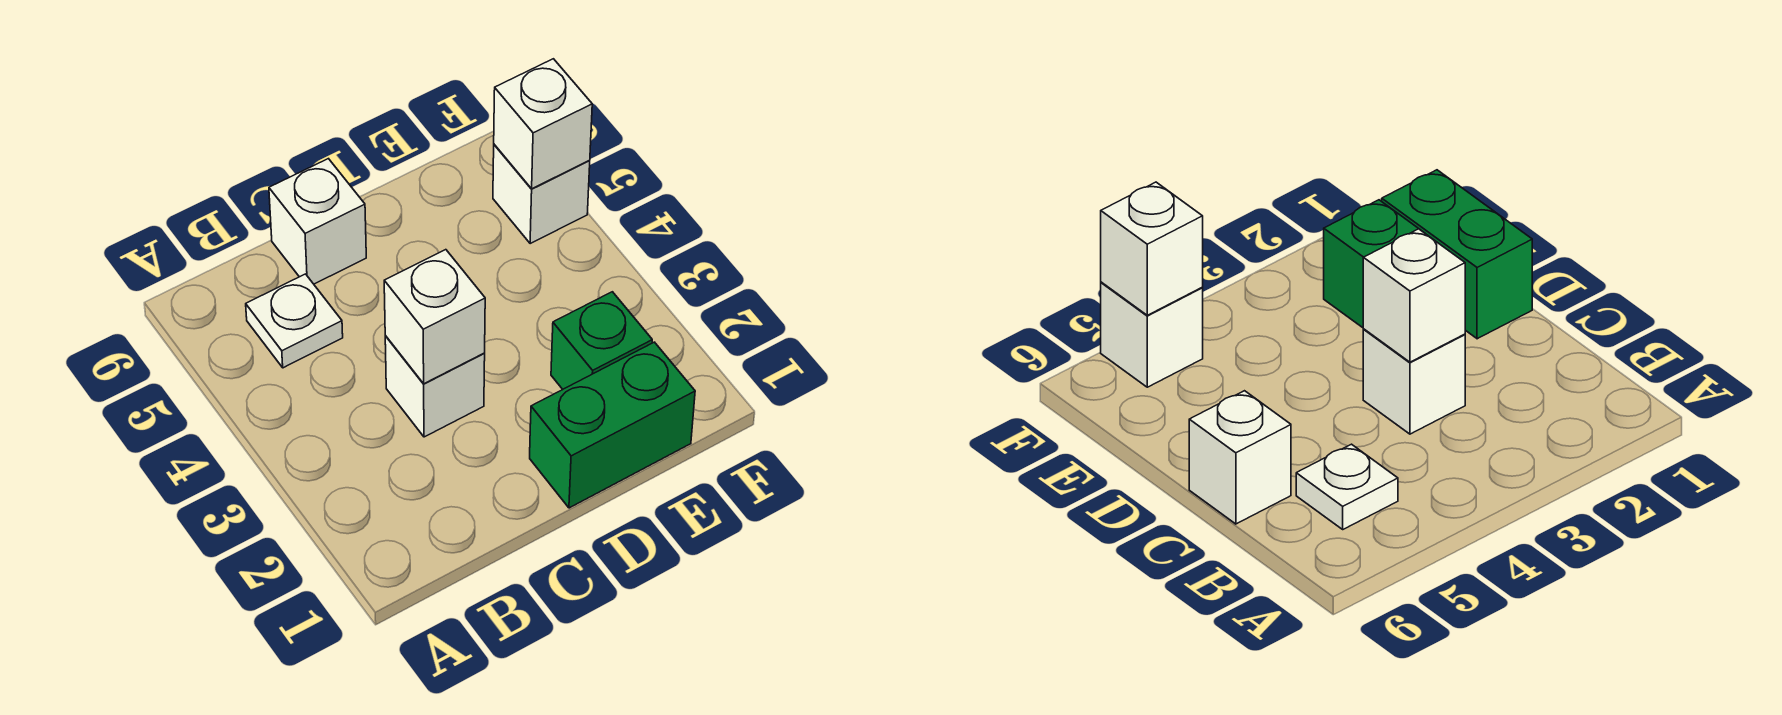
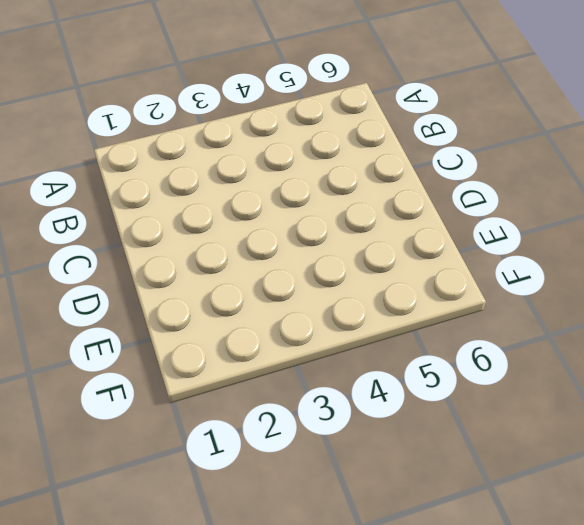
none -> white plate B5 level 1
none -> white brick C3 level 1

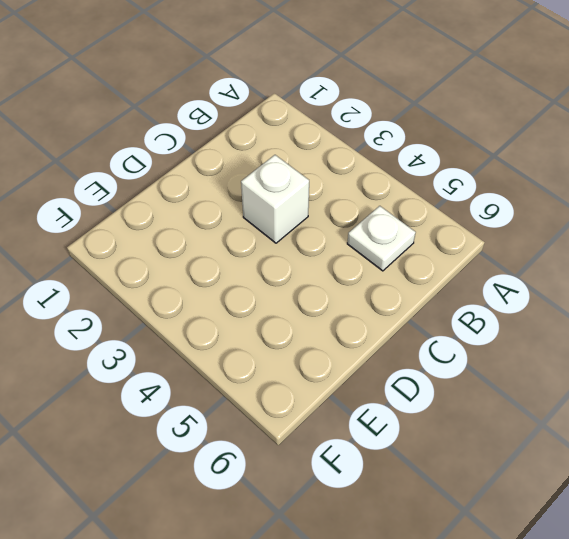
none -> white brick C6 level 1
none -> green brick D1:E1 level 1

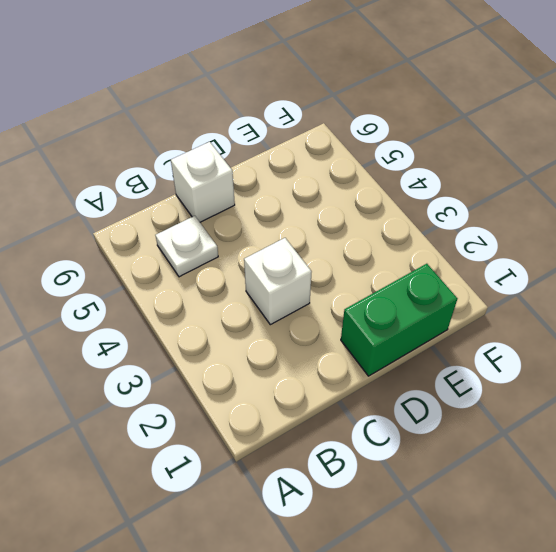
none -> green brick E2 level 1
none -> white brick F5 level 1

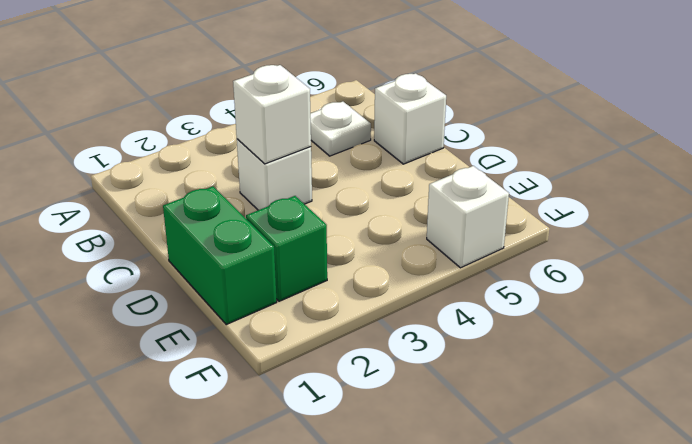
none -> white brick F5 level 2

